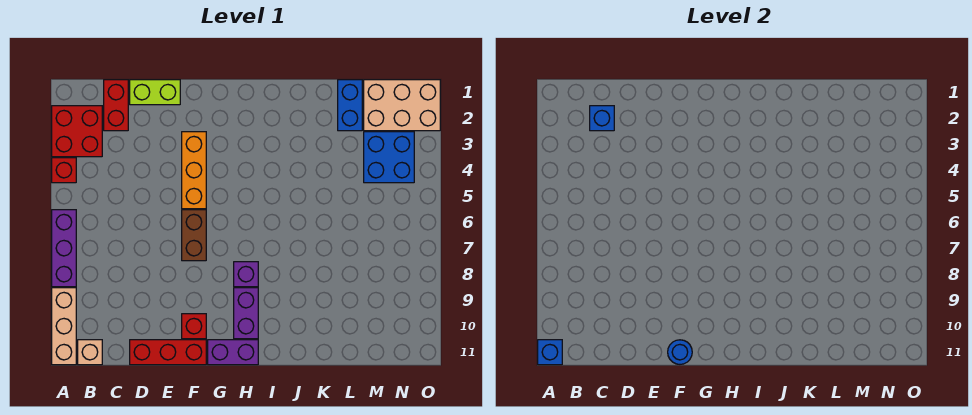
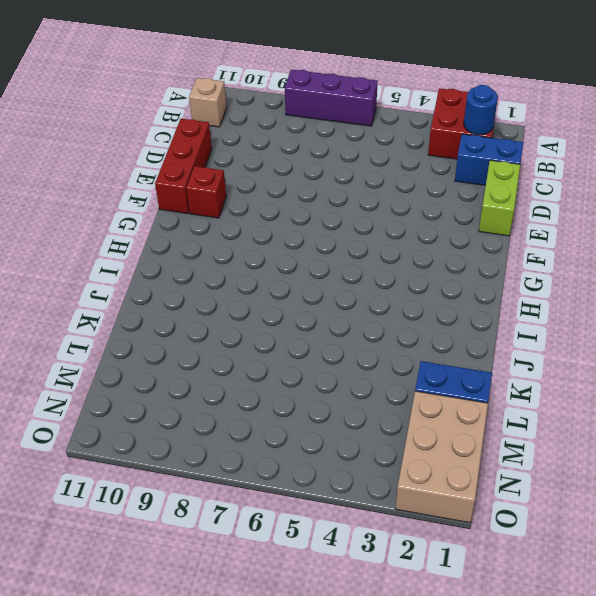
blue round brick B2 level 2 -> blue round brick F11 level 2
blue brick C1:C2 level 1 -> red brick C1:C2 level 1
none -> red brick A4 level 1
none -> tan brick A9:A11 level 1
none -> orange brick F3:F5 level 1

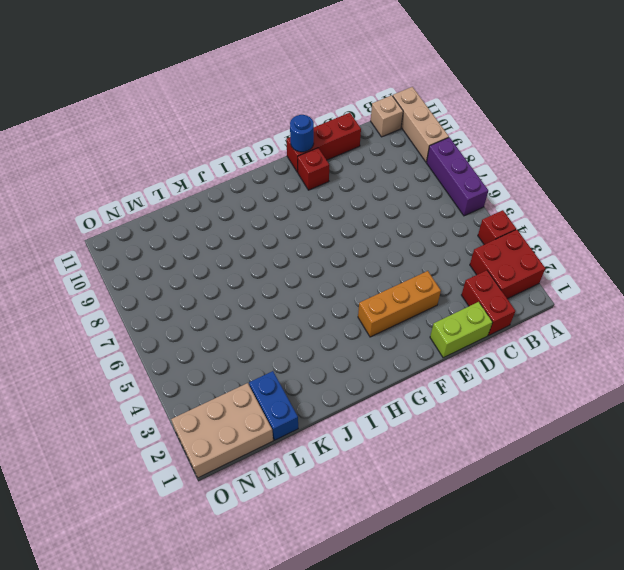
orange brick E3:G3 level 1 -> orange brick F3:F5 level 1
none -> brown brick F6:F7 level 1
none -> purple brick G11:H11 level 1
none -> purple brick H8 level 1

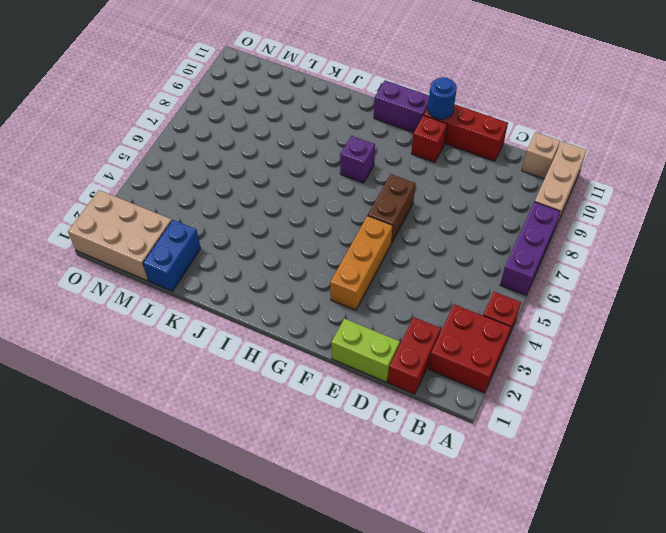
none -> purple brick H9:H10 level 1
none -> blue brick M3:N4 level 1
none -> blue brick A11 level 2

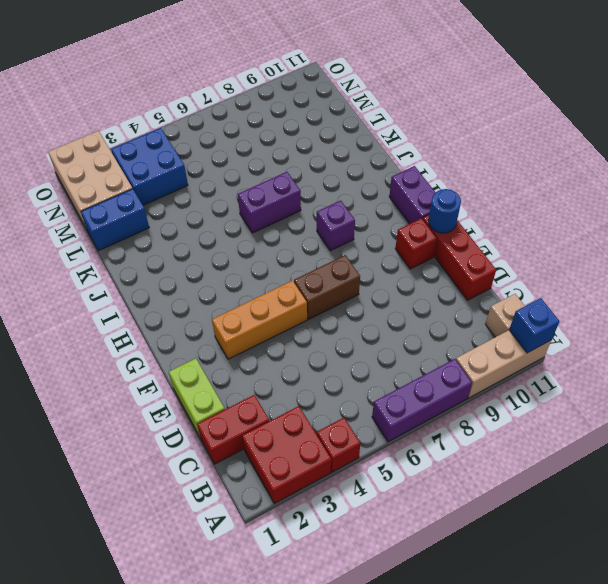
purple brick J6:J7 level 1 -> purple brick H9:H10 level 1
none -> blue brick C2 level 2

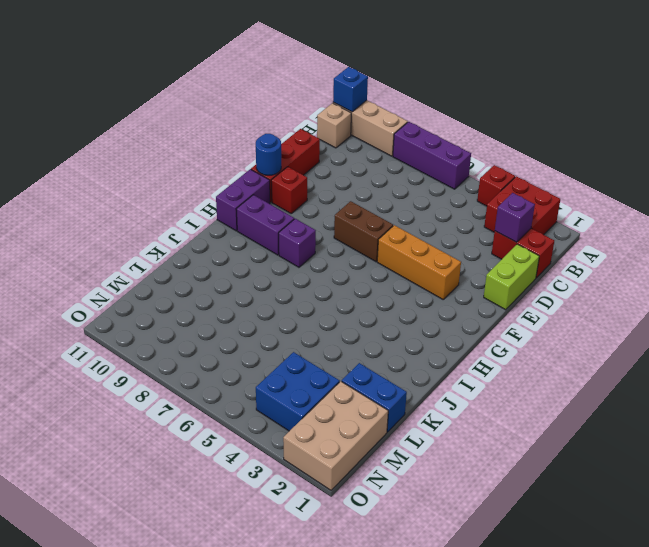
purple brick C2 level 2 -> blue brick C2 level 2

